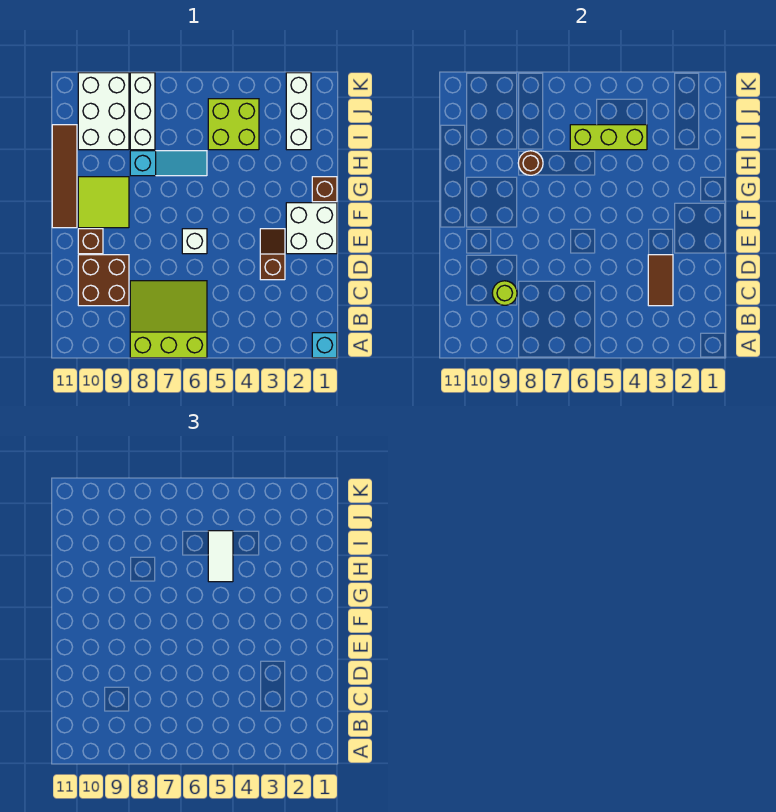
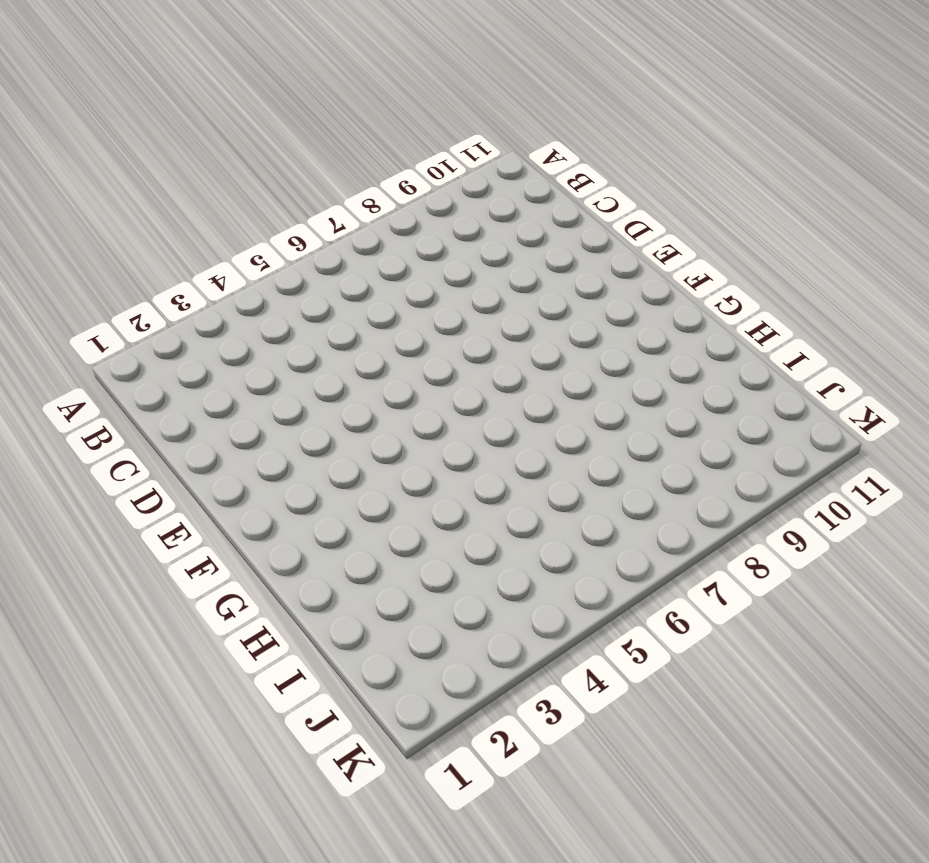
none -> cyan brick A1 level 1
none -> lime slope A6:C8 level 1 top A
none -> brown brick C9:D10 level 1

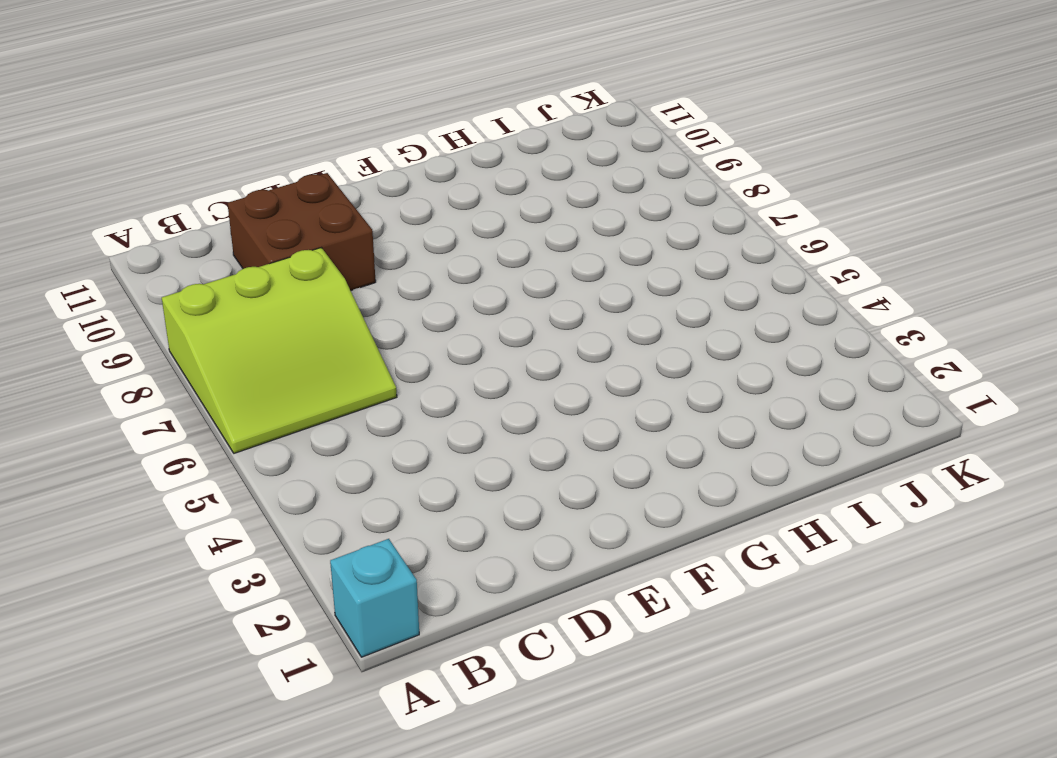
lime slope A6:C8 level 1 top 8 -> lime slope A6:C8 level 1 top A
none -> brown slope D3:E3 level 1 top D
none -> white brick E1:F2 level 1
none -> white brick E6 level 1

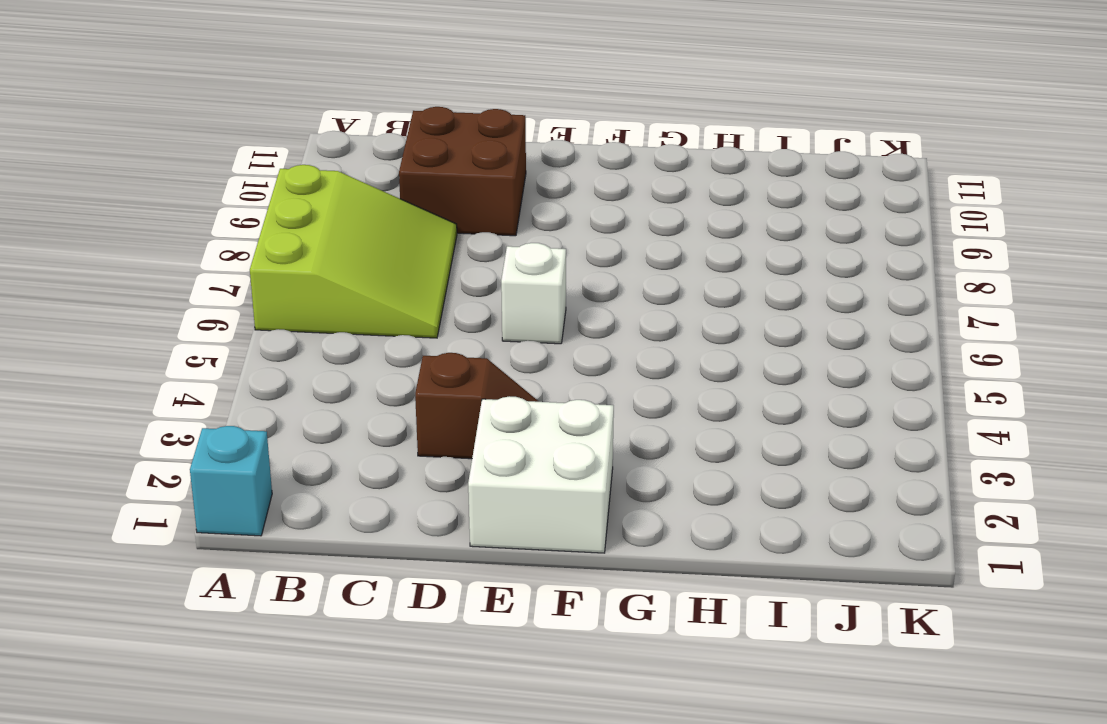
none -> brown brick E10 level 1
none -> lime tile F9:G10 level 1
none -> brown tile F11:I11 level 1

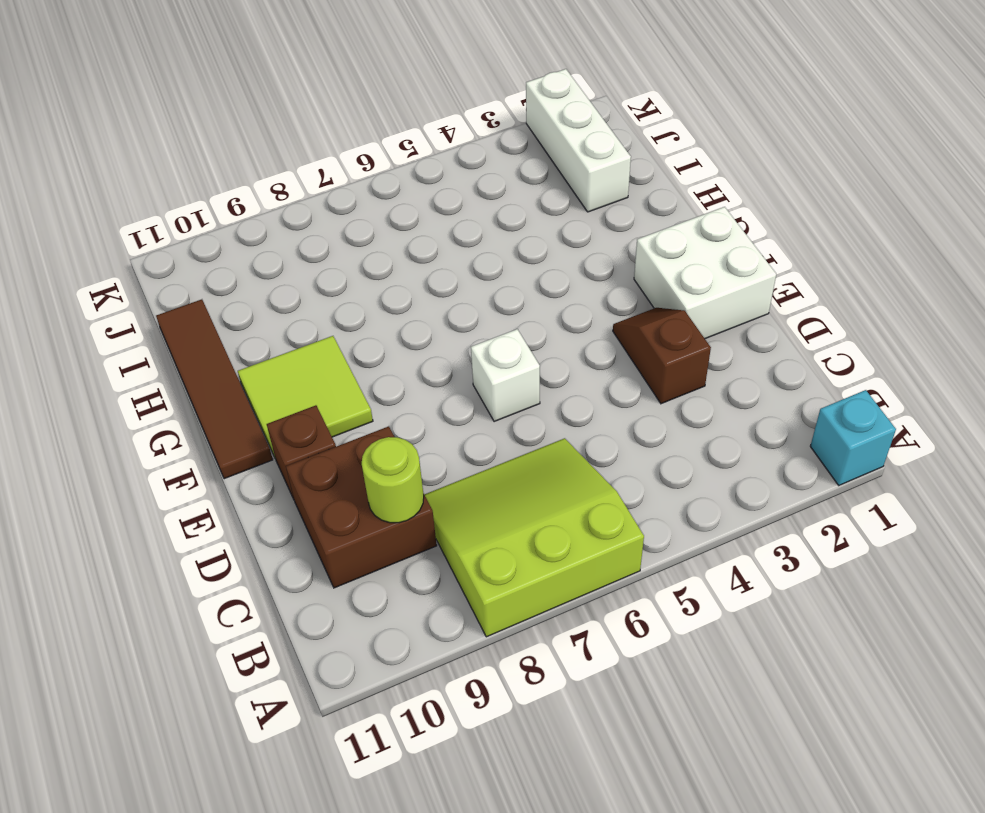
none -> brown brick G1 level 1
none -> cyan slope H6:H8 level 1 top 8
none -> lime brick I4:J5 level 1

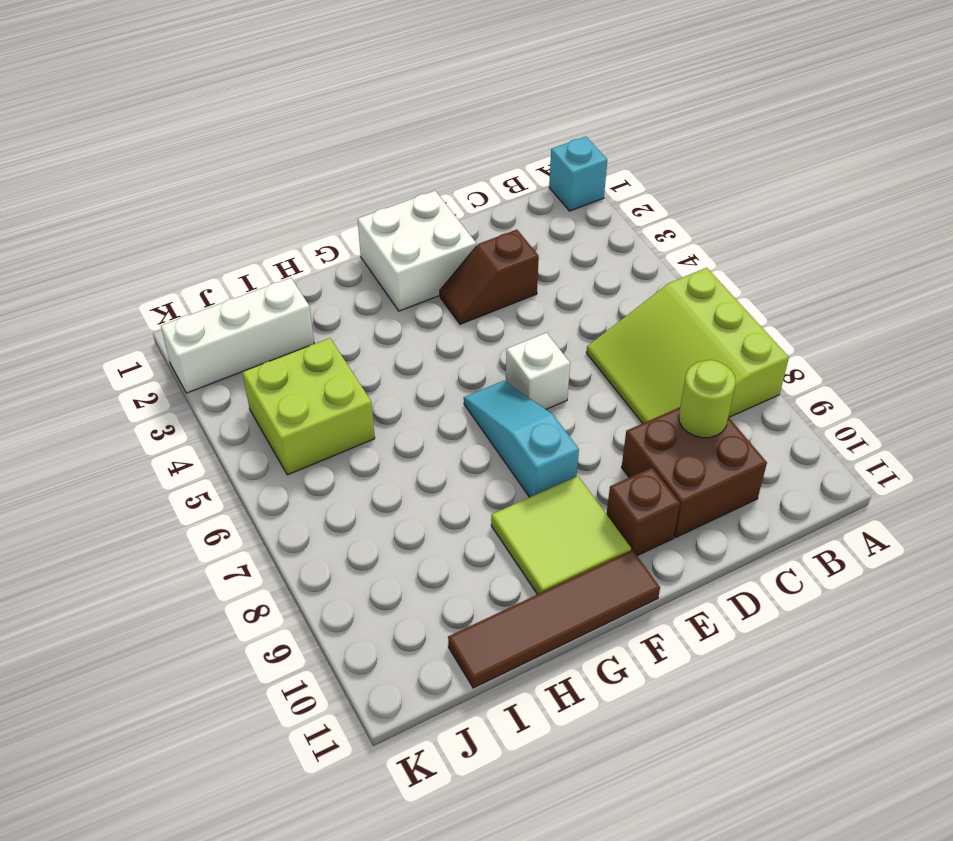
cyan slope F6:F8 level 1 top 8 -> cyan slope H6:H8 level 1 top 8
none -> brown brick G1 level 1
none -> white brick I8:K8 level 1
none -> white brick I9:K10 level 1

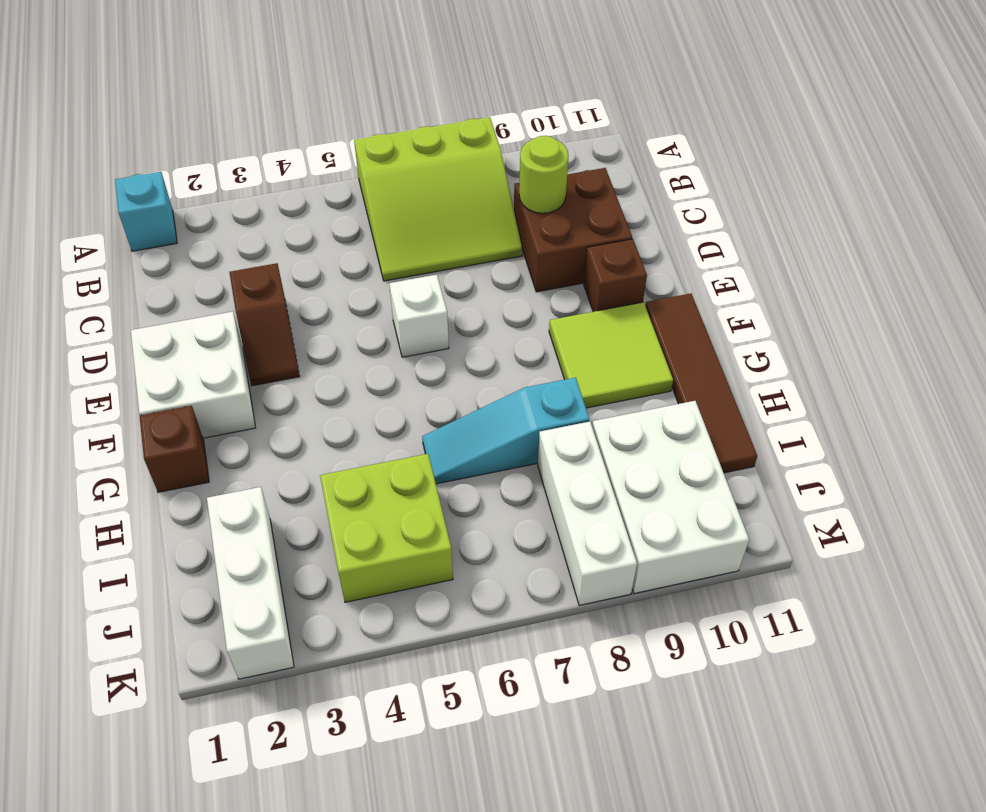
none -> brown tile C3:D3 level 2
none -> brown round brick H8 level 2
none -> lime brick I4:I6 level 2

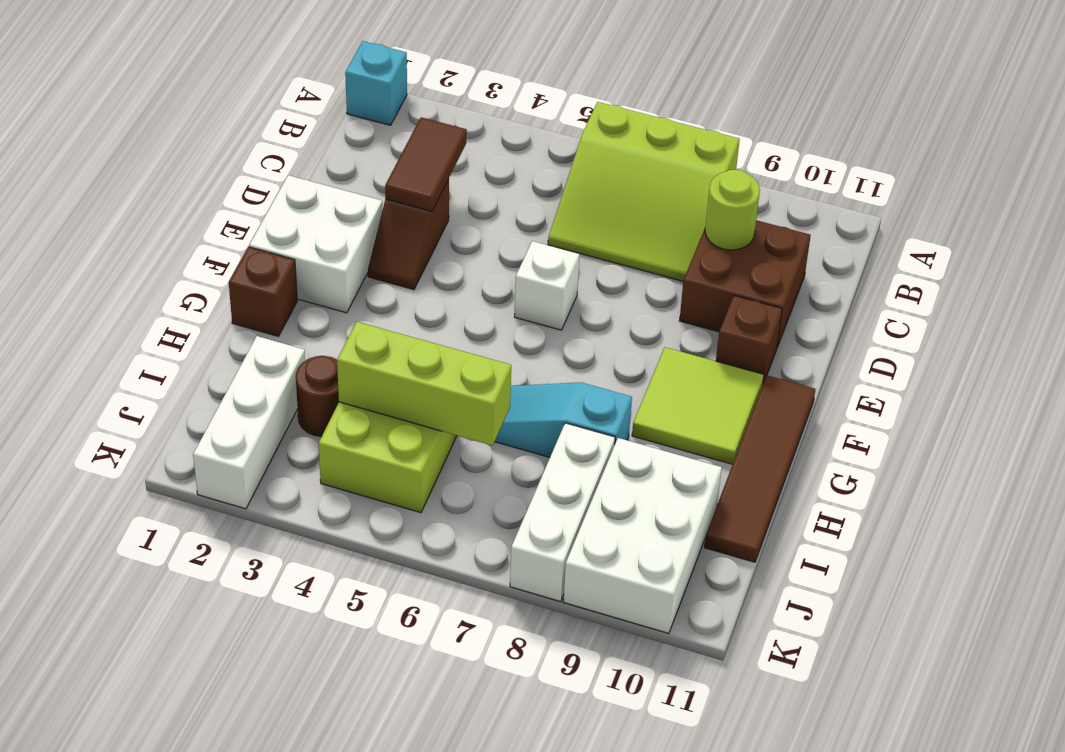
brown round brick I3 level 1 -> brown round brick H8 level 2
none -> white tile H5:I5 level 3

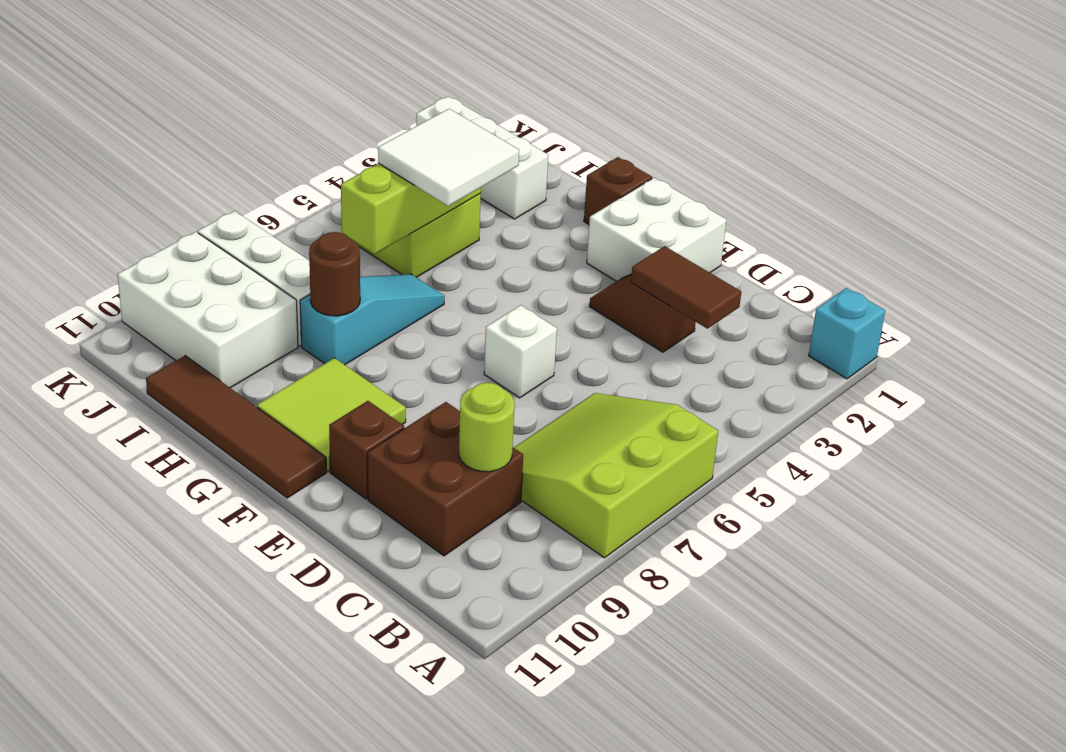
white tile H4:I5 level 3 -> white tile H5:I5 level 3

